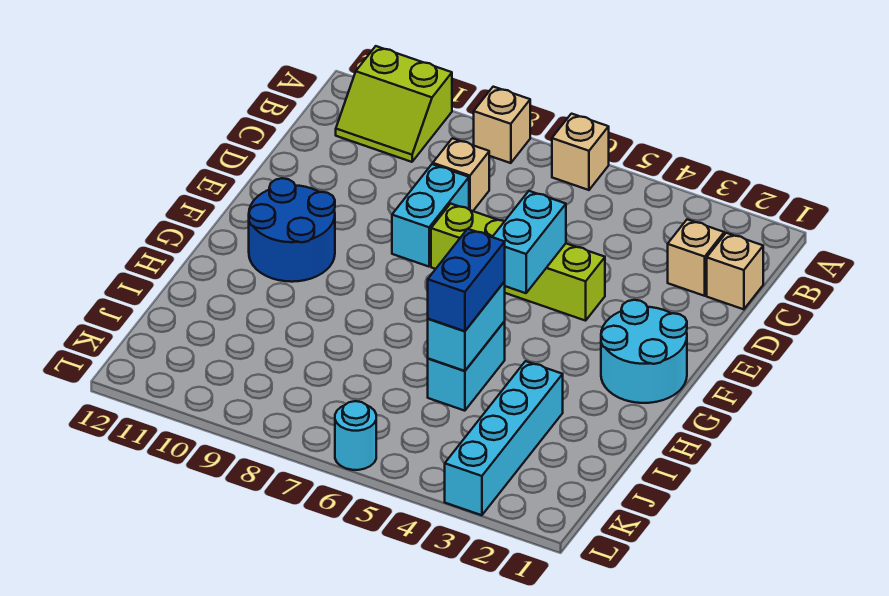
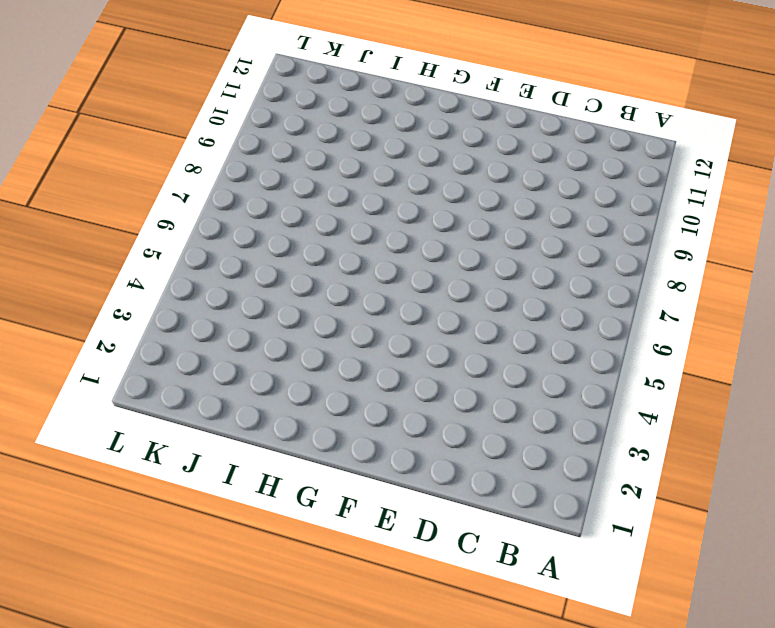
none -> tan brick A6 level 1
none -> tan brick A8 level 1
none -> lime slope A10:B11 level 1 top A

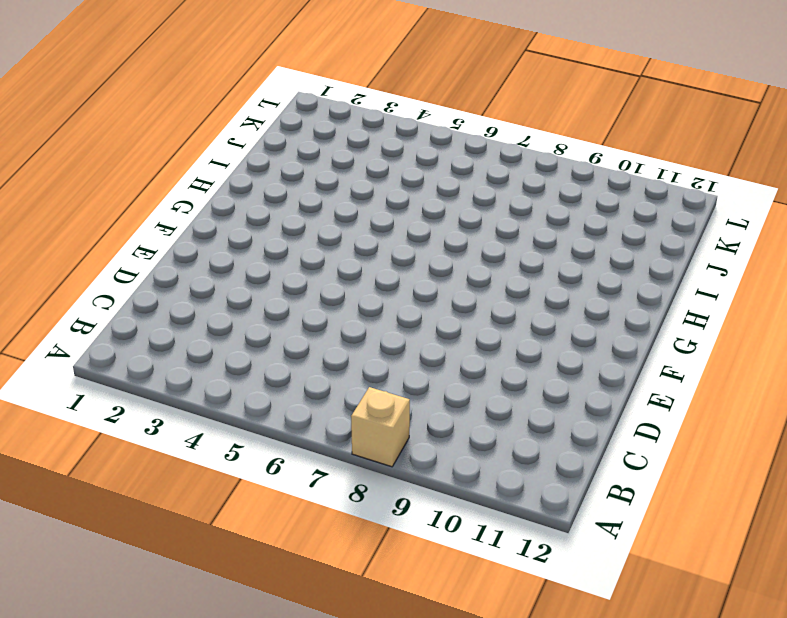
none -> tan brick A6 level 1
none -> lime slope A10:B11 level 1 top A
none -> tan brick C1 level 1

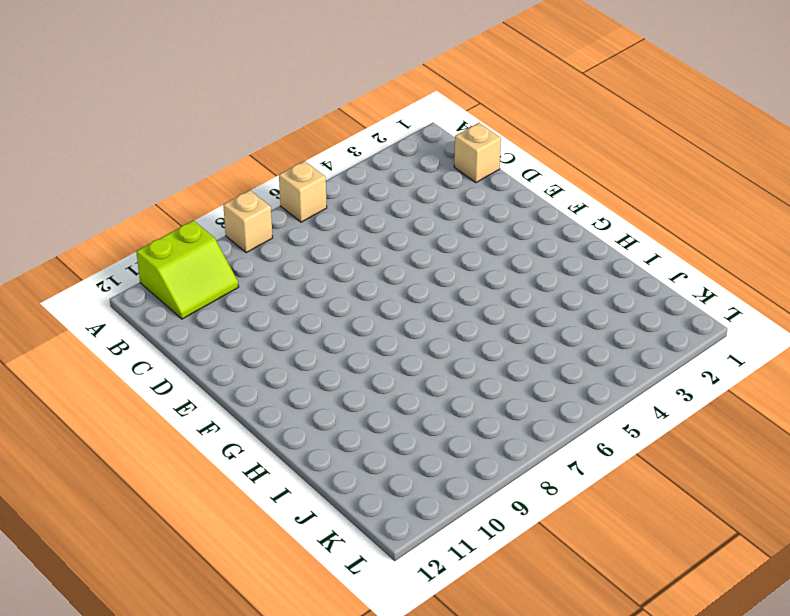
none -> tan brick C2 level 1
none -> tan brick C8 level 1
none -> cyan brick D8:E8 level 1

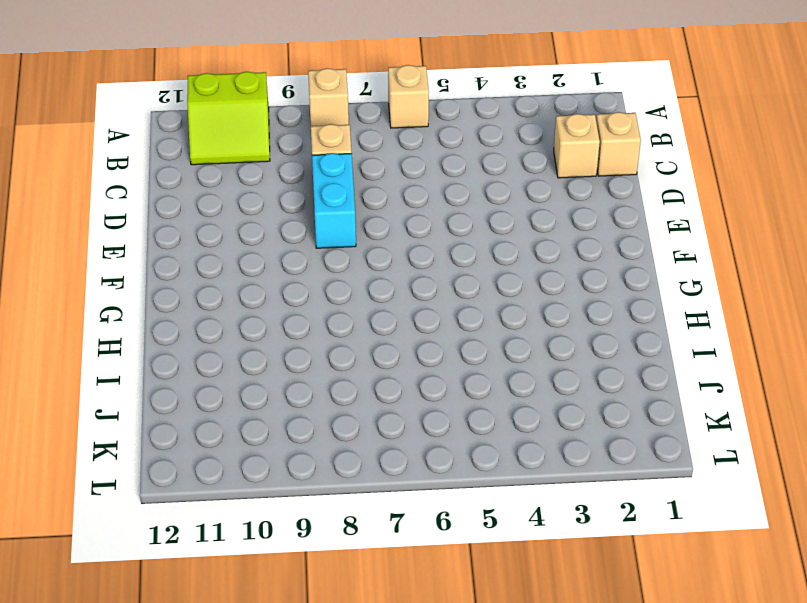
none -> lime brick E4:E7 level 1
none -> cyan round brick F1:G2 level 1
none -> blue round brick F10:G11 level 1

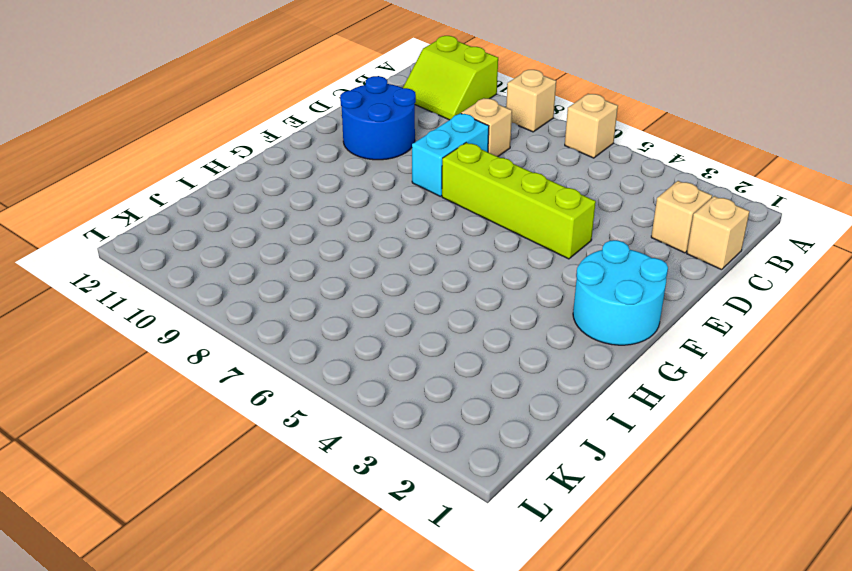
blue round brick D10:E11 level 1 -> blue round brick F10:G11 level 1
none -> cyan brick H5:I5 level 1
none -> cyan brick I3:L3 level 1
none -> cyan round brick L6 level 1

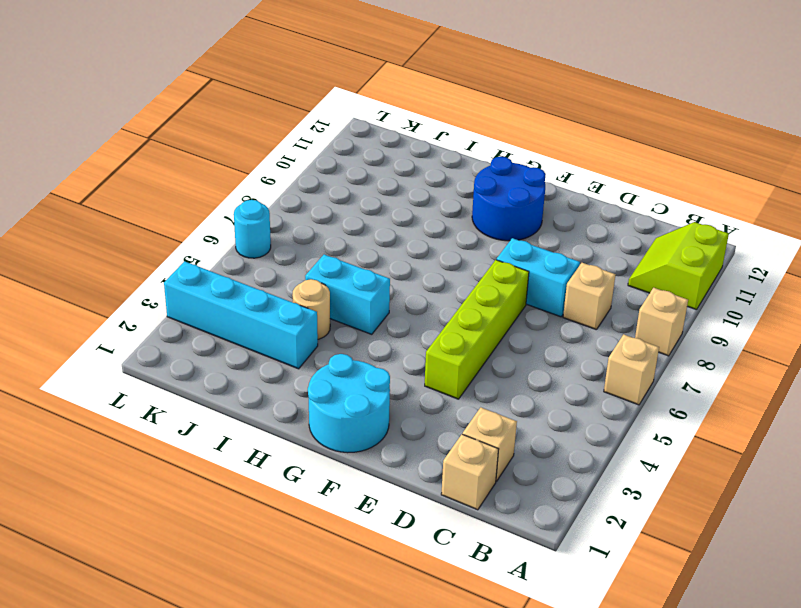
tan round brick I4 level 1 -> none
none -> cyan brick E5:F5 level 2
none -> cyan brick H5:I5 level 2
none -> blue brick H5:I5 level 3

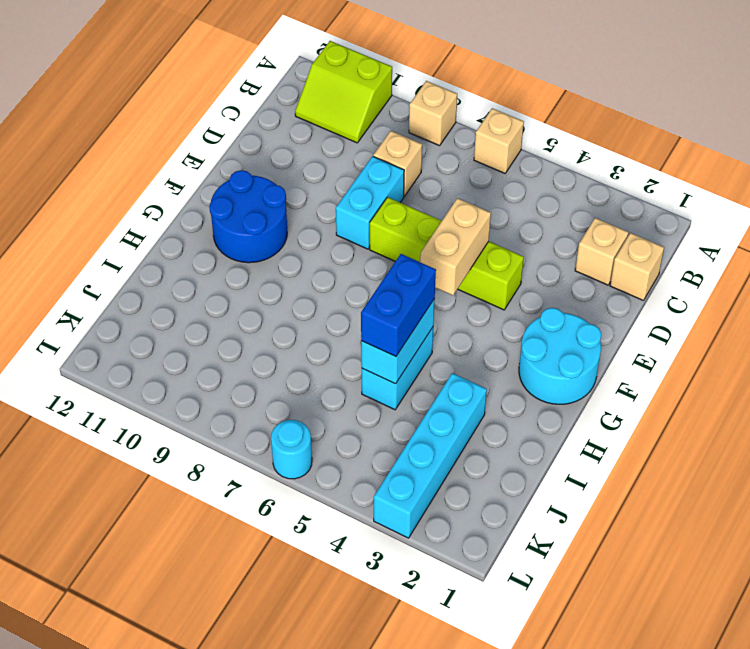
tan brick E5:F5 level 2 -> cyan brick E5:F5 level 2

